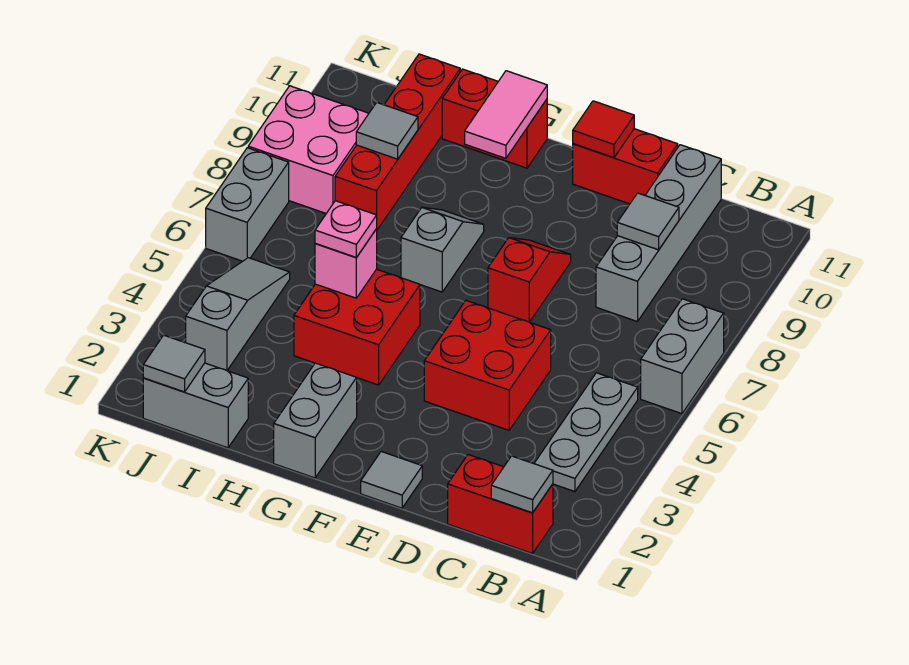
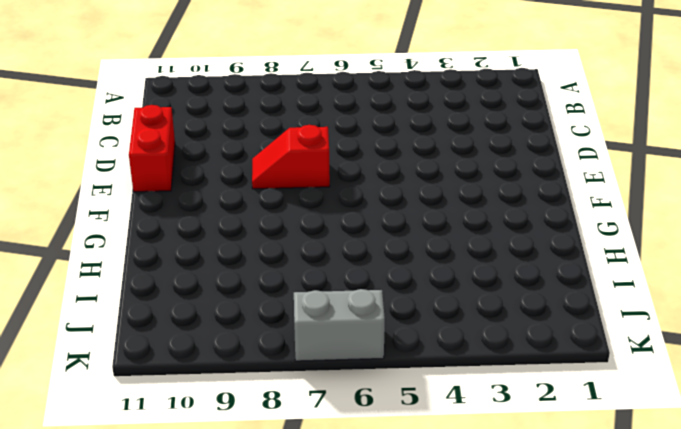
none -> grey brick A6:A7 level 1
none -> red brick B1:C1 level 1
none -> grey plate B3:B5 level 1

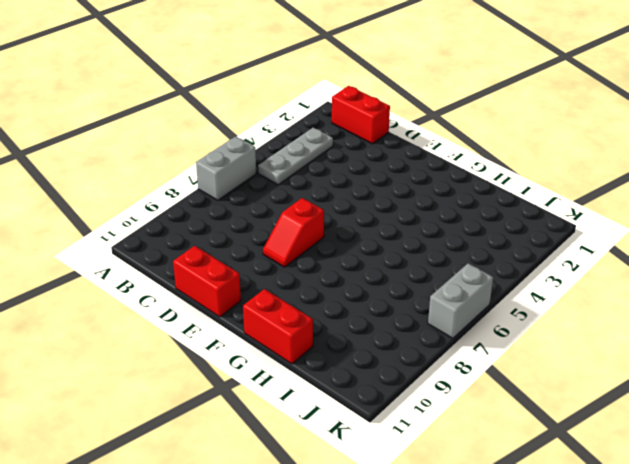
none -> grey brick C8:C11 level 1
none -> red brick D4:E5 level 1
none -> grey tile E1 level 1

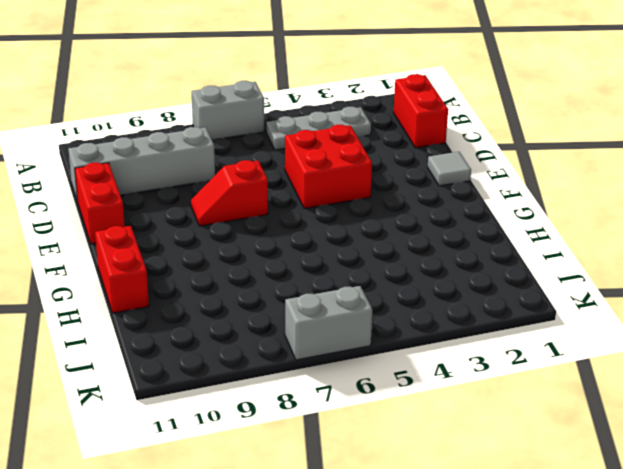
none -> grey brick G1:G2 level 1
none -> red brick G4:H5 level 1
none -> grey slope G7:G8 level 1 top 7

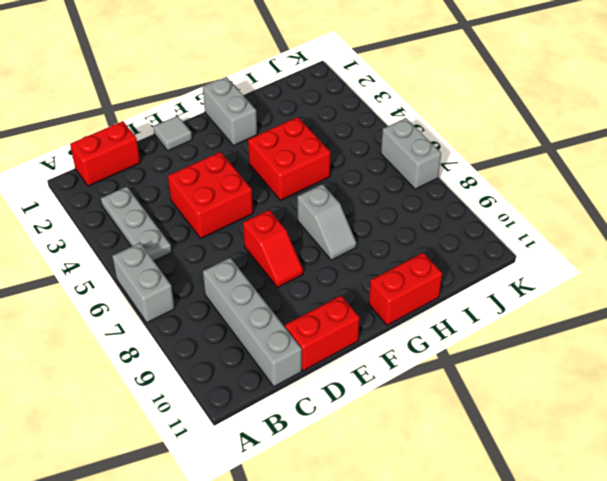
none -> grey brick I1:J1 level 1
none -> red brick I8:I11 level 1
none -> grey slope J3:J5 level 1 top 3

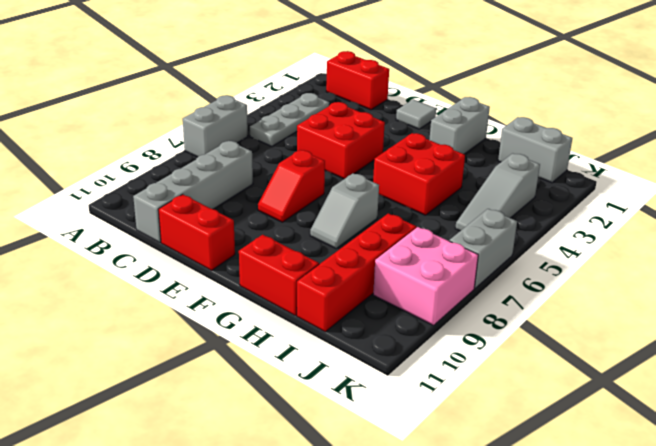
none -> grey tile B1 level 2
none -> grey tile C9 level 2
none -> red tile E11 level 2

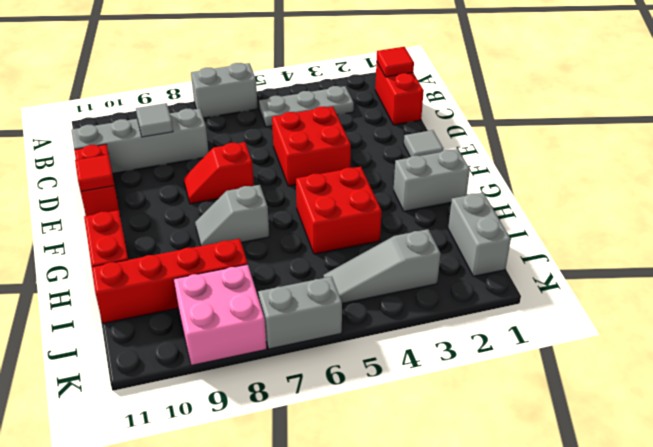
red tile B1 level 2 -> grey tile B1 level 2
none -> pink tile G10:G11 level 2
none -> pink brick H5 level 2
none -> grey tile I9 level 2

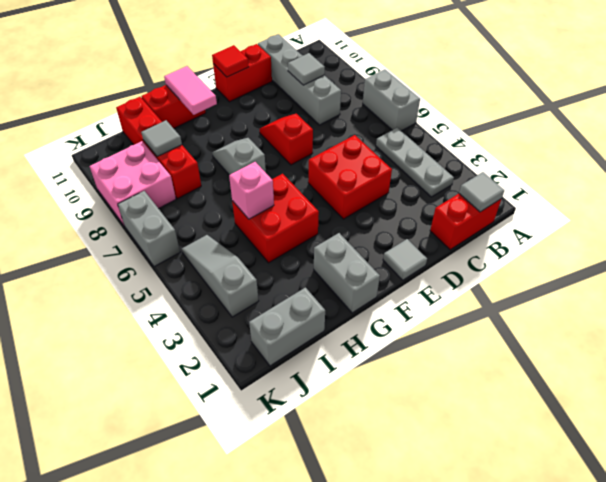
none -> grey tile J1 level 2
none -> pink plate H5 level 3

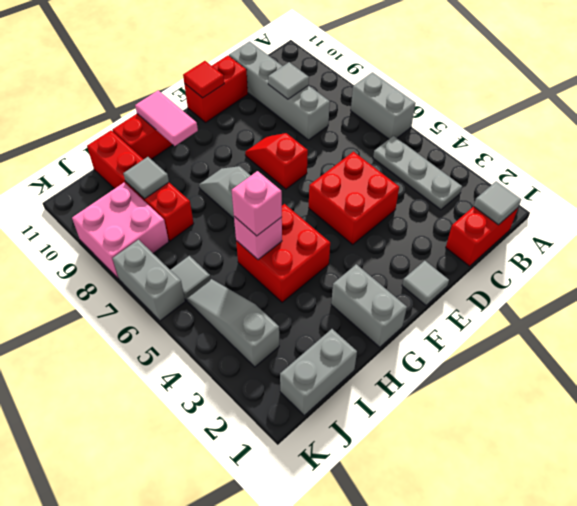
pink brick H5 level 3 -> pink plate H5 level 3
grey tile J6 level 1 -> grey tile J1 level 2

